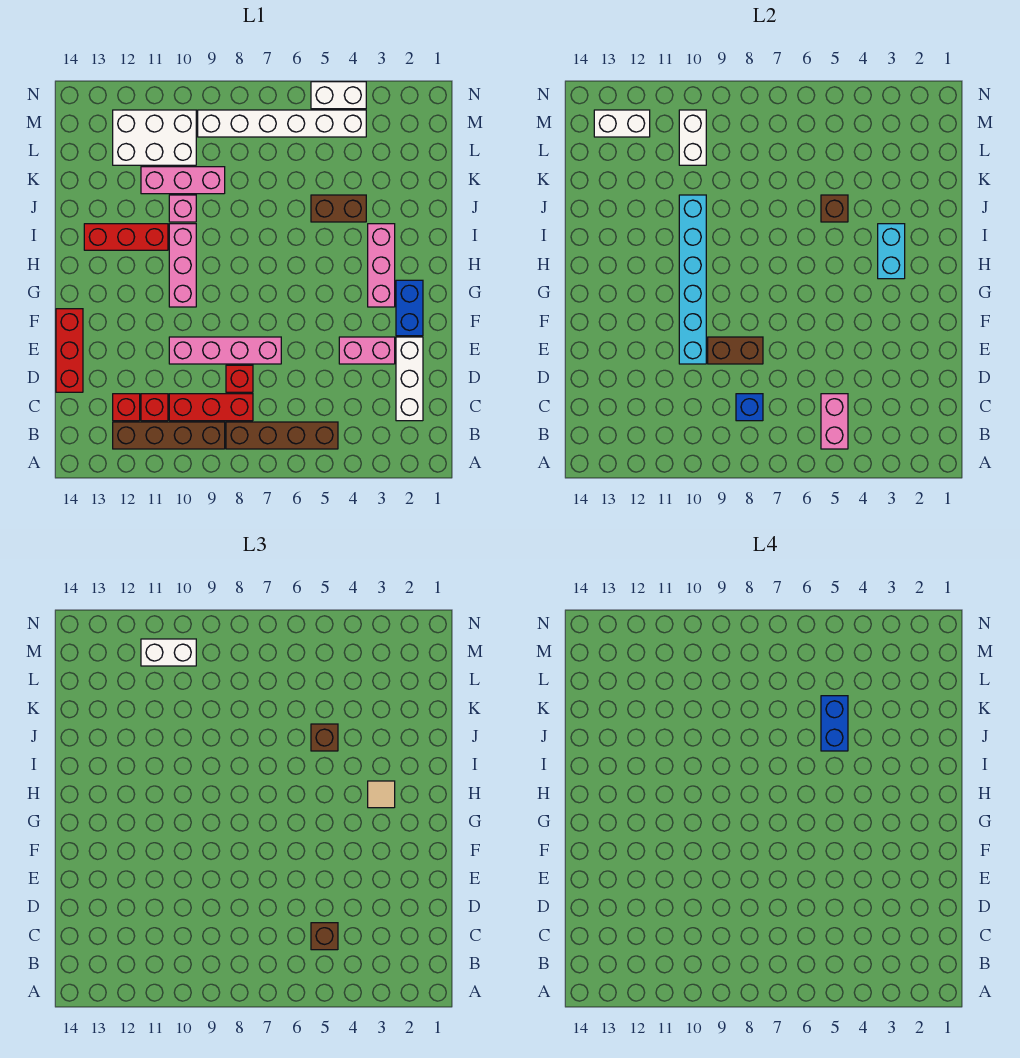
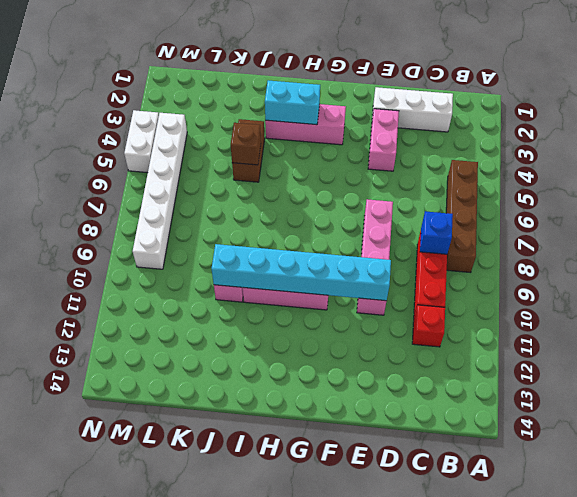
none -> brown brick B9:B12 level 1
none -> red brick C12 level 1
none -> red brick D8 level 1
none -> red brick D14:F14 level 1

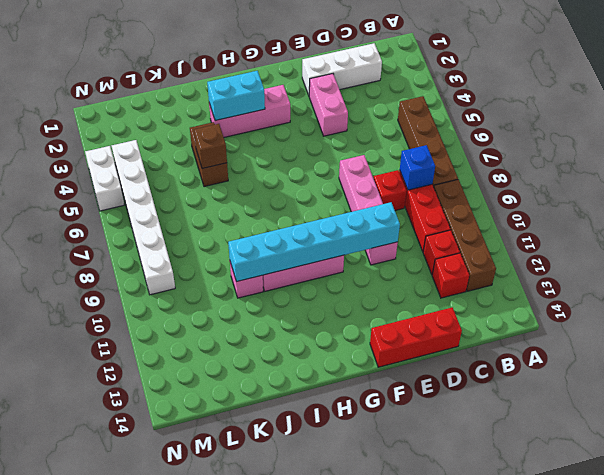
none -> blue brick F2:G2 level 1
none -> red brick I11:I13 level 1
none -> pink brick K9:K11 level 1
none -> white brick L10:M12 level 1

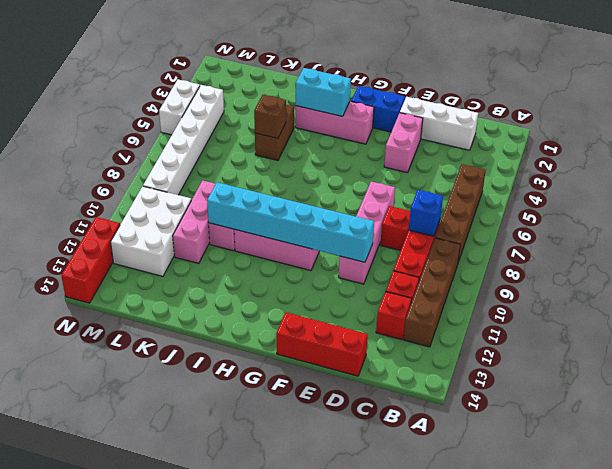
red brick N12:N14 level 1 -> red brick I11:I13 level 1
none -> pink brick B5:C5 level 2
none -> brown brick E8:E9 level 2
none -> white brick L10:M10 level 2
none -> white brick M12:M13 level 2

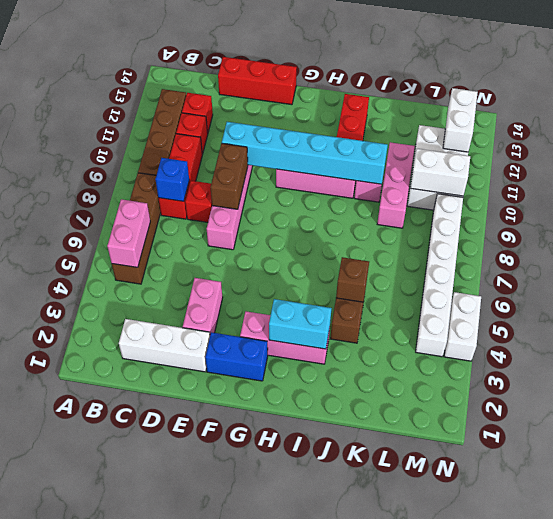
pink brick B5:B6 level 2 -> pink brick B5:C5 level 2
none -> brown brick C5 level 3
none -> tan tile H3 level 3
none -> brown brick J5 level 3
none -> white brick M10:M11 level 3

